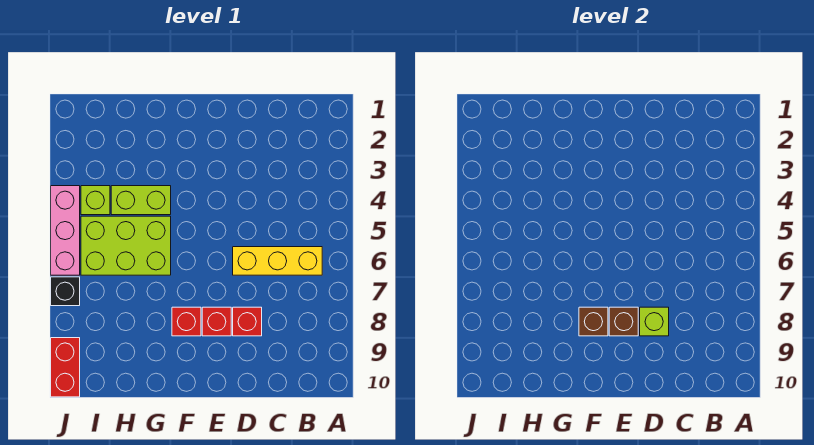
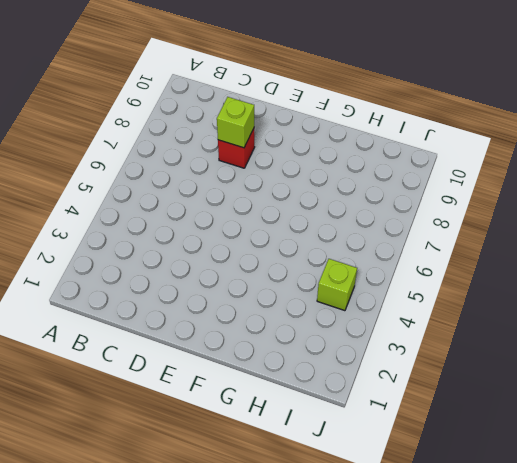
none -> yellow brick B6:D6 level 1
none -> red brick E8 level 1
none -> red brick F8 level 1

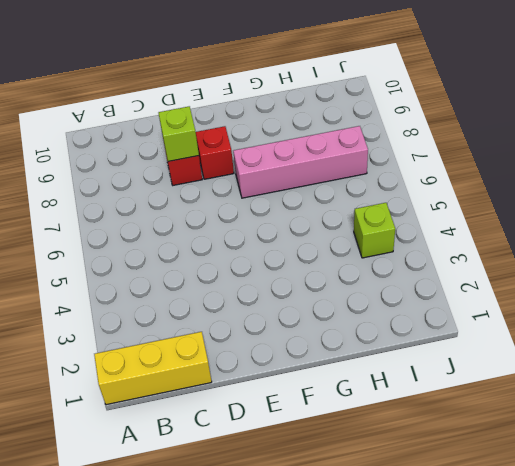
yellow brick A1:C1 level 1 -> yellow brick B6:D6 level 1
pink brick F7:I7 level 1 -> none
none -> red brick F8 level 1
none -> lime brick G4:H4 level 1
none -> lime brick G5:I6 level 1

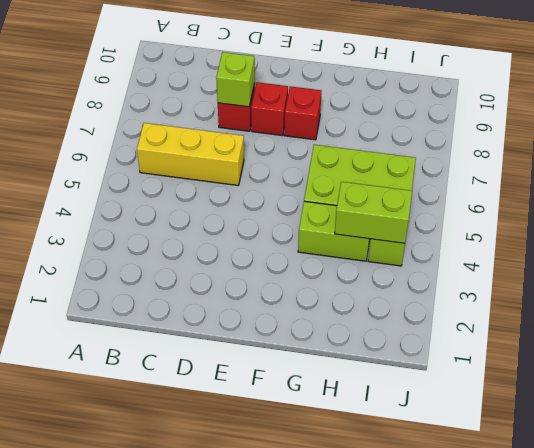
lime brick H4:I4 level 2 -> none
none -> pink brick J4:J6 level 1
none -> black brick J7 level 1
none -> red brick J9:J10 level 1

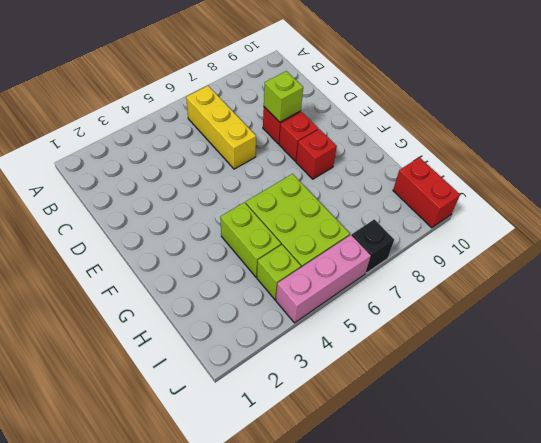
red brick I10:J10 level 1 -> red brick J9:J10 level 1
none -> brown brick E8 level 2
none -> brown brick F8 level 2

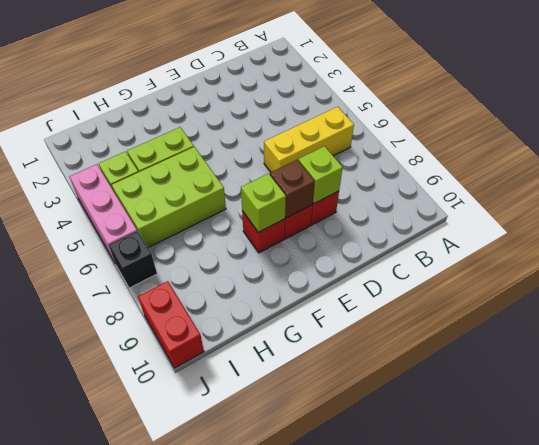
lime brick F8 level 2 -> brown brick F8 level 2

